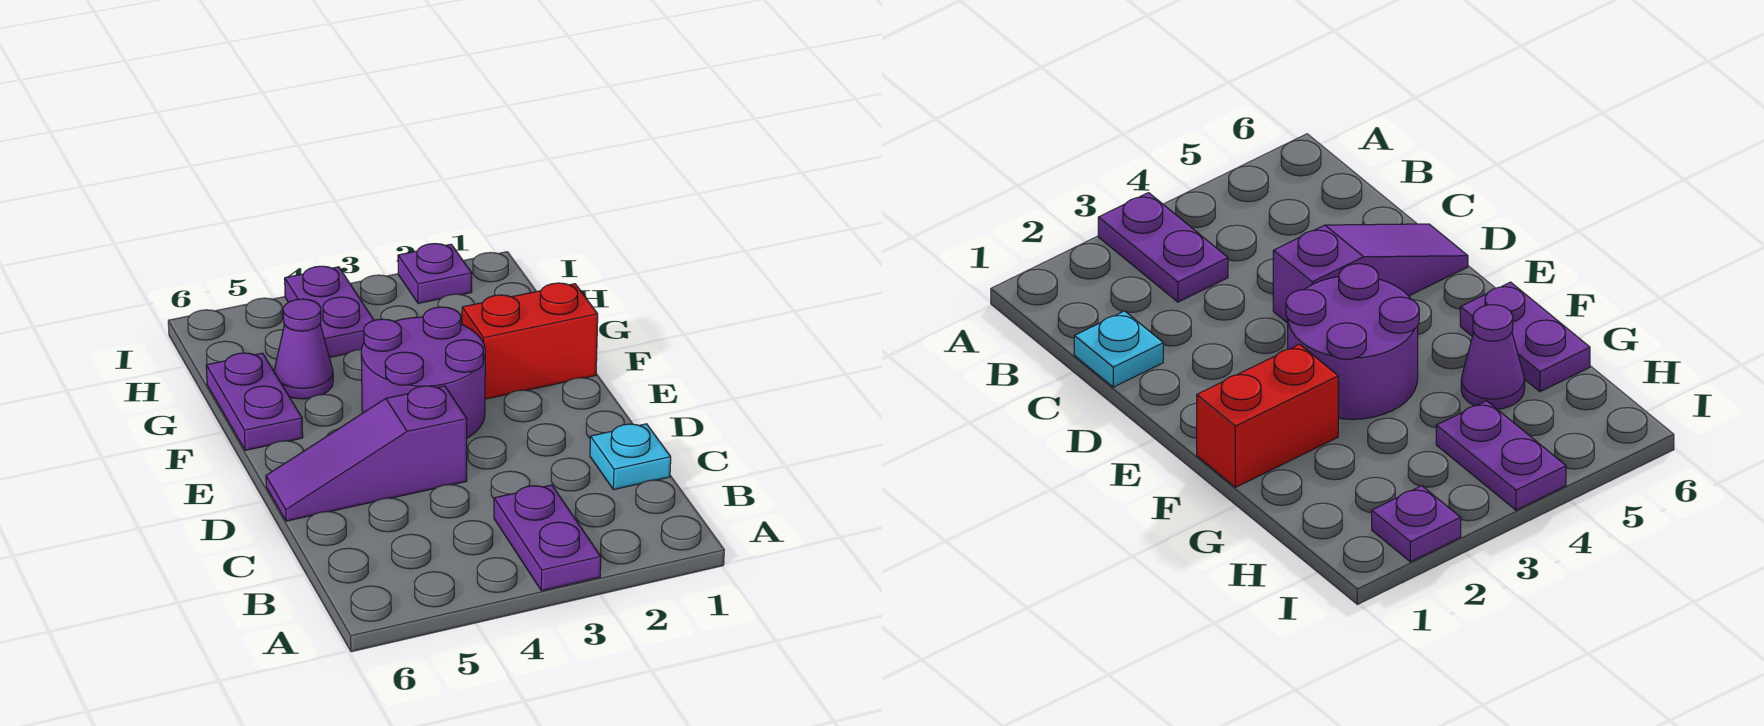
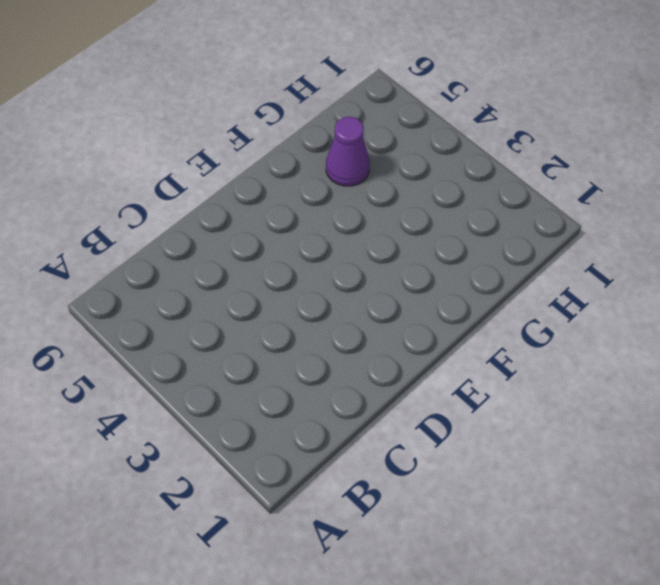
none -> purple plate A3:B3 level 1
none -> cyan plate C1 level 1

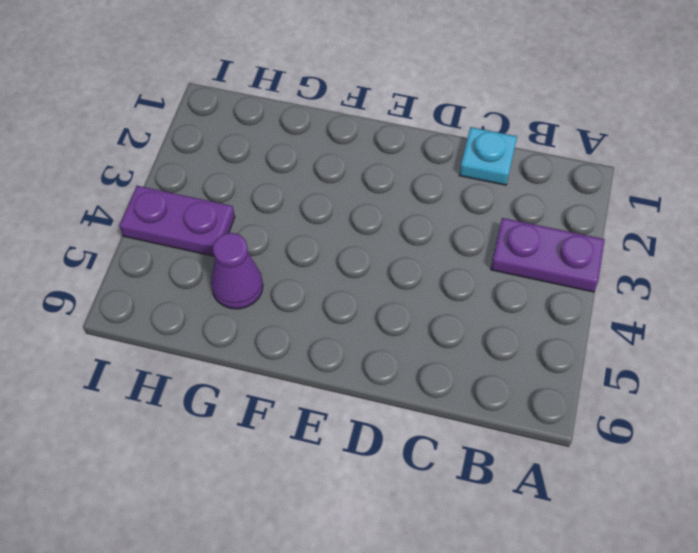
none -> purple slope D4:D6 level 1 top 4
none -> purple round brick E3:F4 level 1

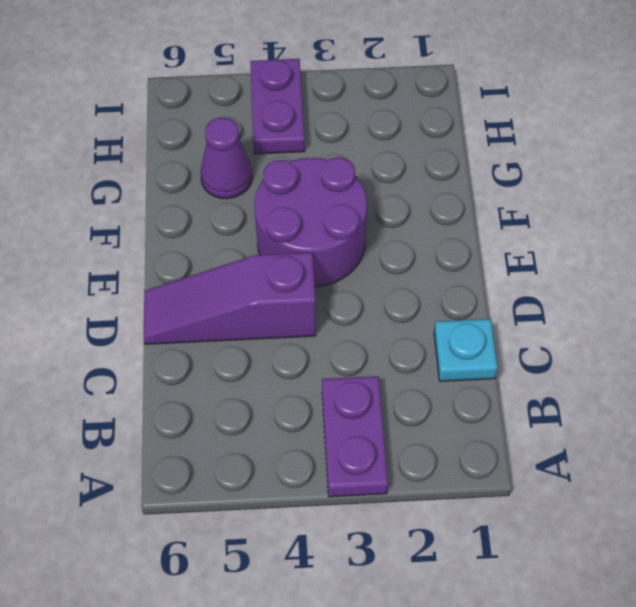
none -> red brick F1:F2 level 1
none -> purple plate F6:G6 level 1

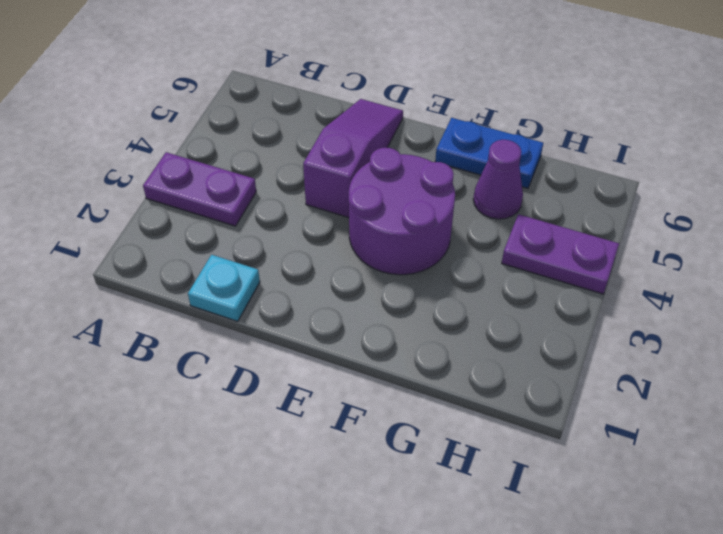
blue plate F6:G6 level 1 -> purple plate F6:G6 level 1
none -> red brick F1:F2 level 1
none -> purple plate I2 level 1

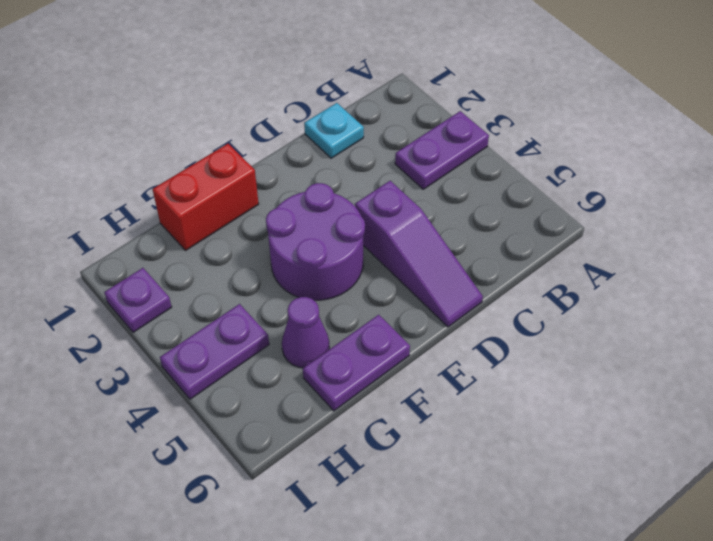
red brick F1:G1 level 1 -> red brick F1:F2 level 1

